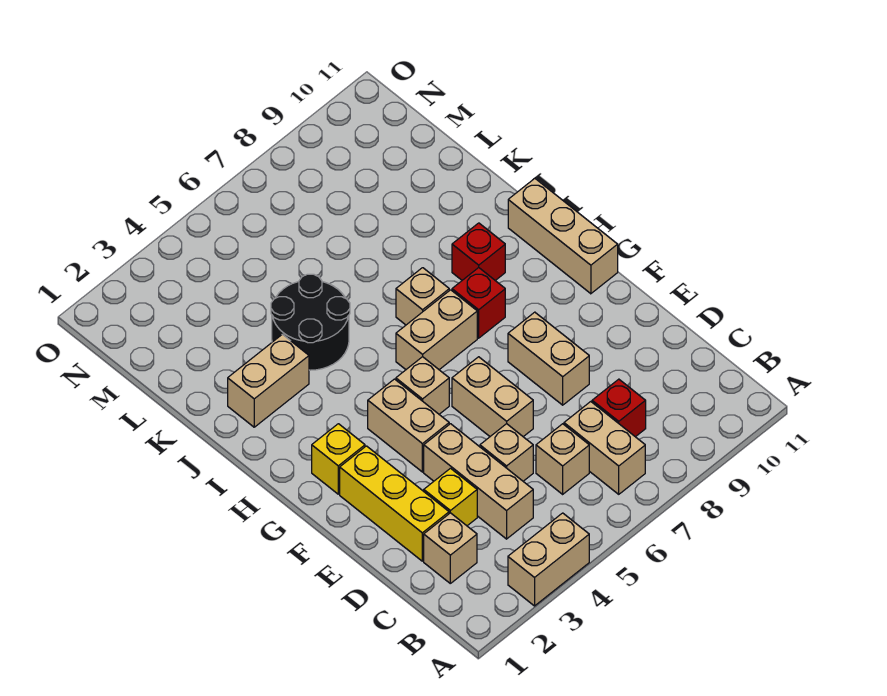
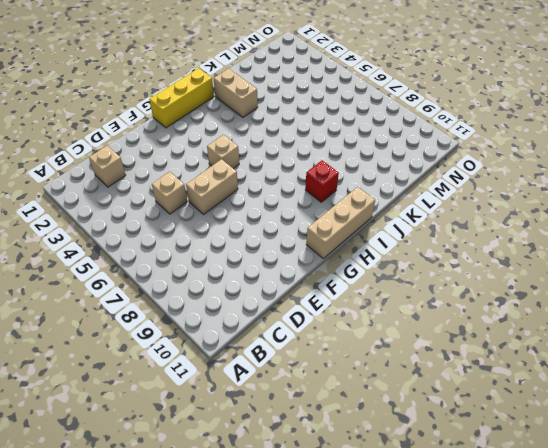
yellow brick G1:I1 level 1 -> yellow brick D2:F2 level 1
none -> tan brick A3:A4 level 1
none -> tan brick B7:C7 level 1
none -> tan brick C4:E4 level 1

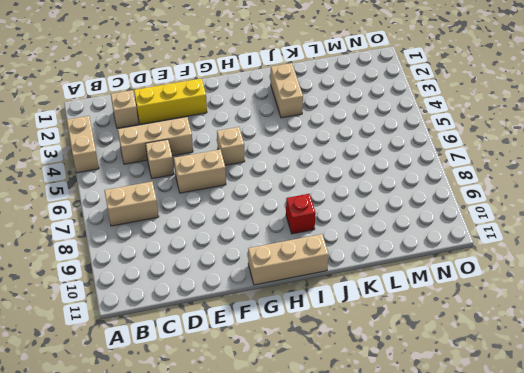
none -> tan brick C6 level 1
none -> red brick C8 level 1
none -> yellow brick D3 level 1

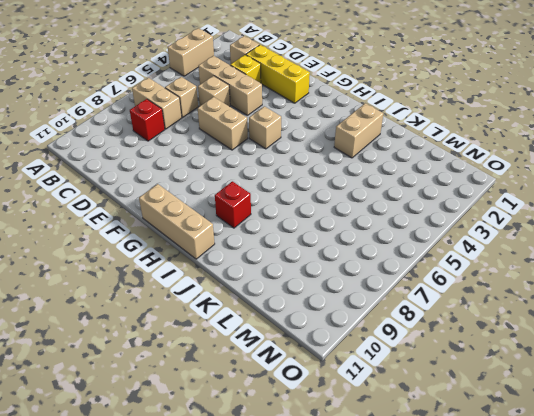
none -> tan brick E8:F8 level 1
none -> tan brick F4:G4 level 1
none -> yellow brick G2 level 1

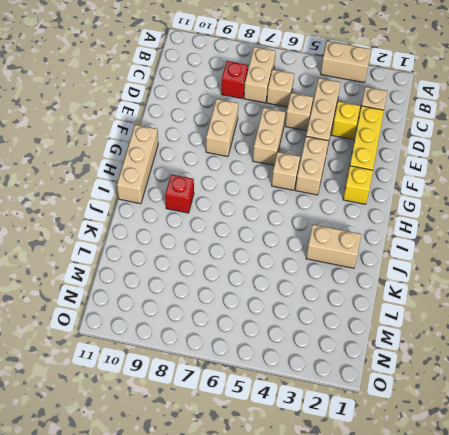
none -> tan brick H6:H7 level 1
none -> red brick H8 level 1
none -> tan brick I7 level 1

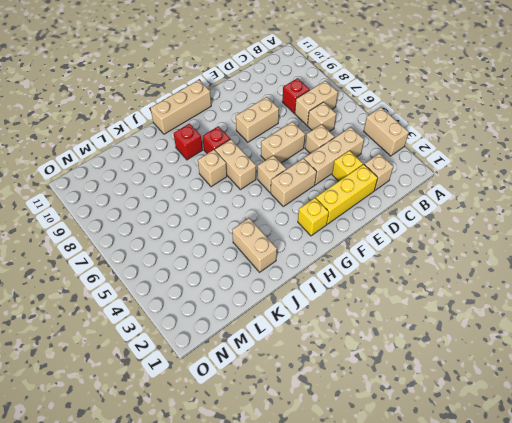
none -> black round brick J4:K5 level 1

